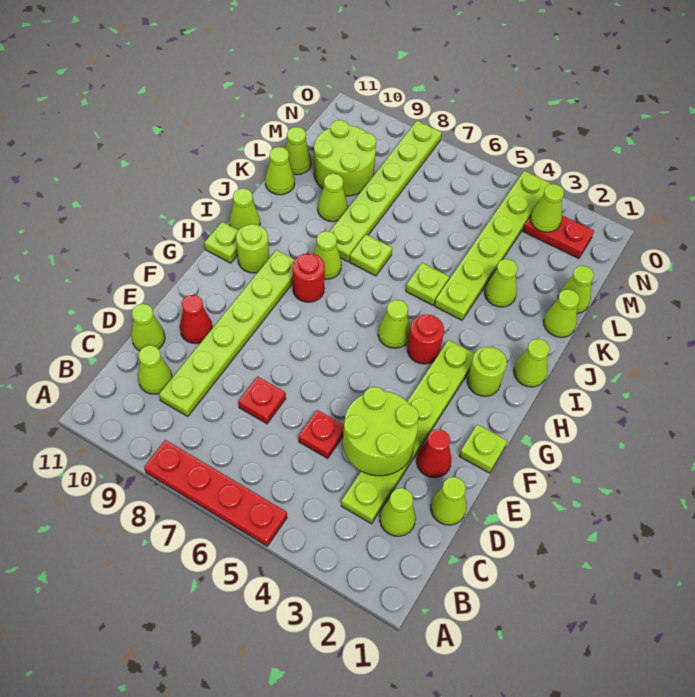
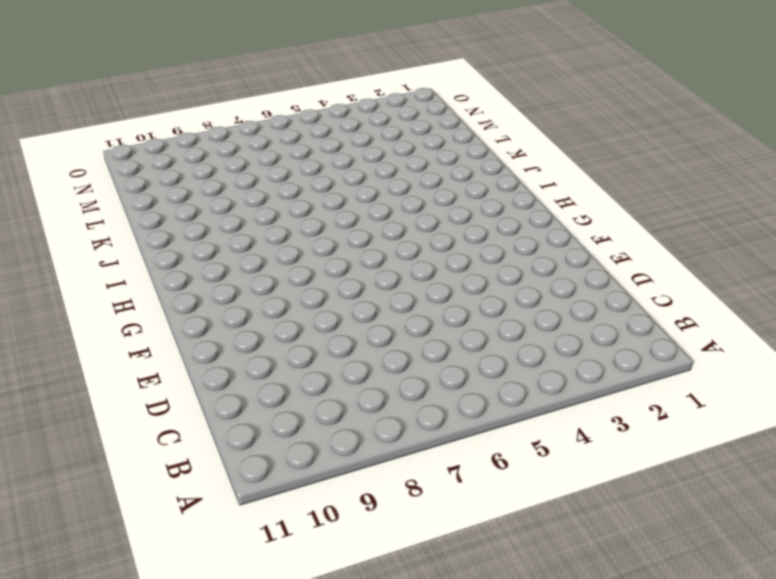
none -> red plate A5:A8 level 1
none -> lime cone C2 level 1
none -> lime plate C3:H3 level 1
none -> lime plate C9:H9 level 1

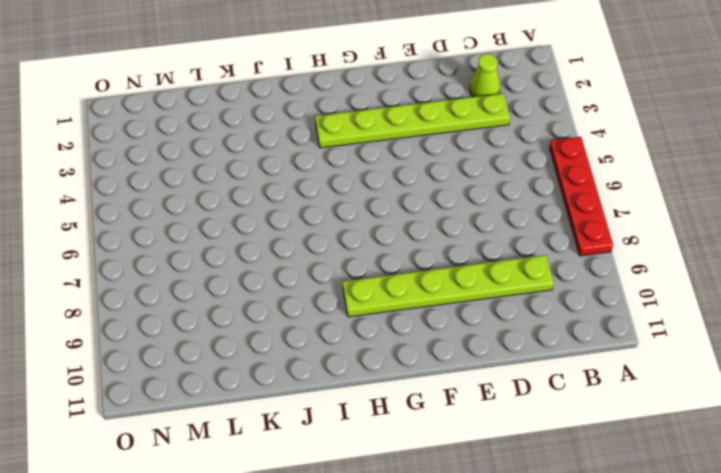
none -> lime cone C10 level 1
none -> lime cone D1 level 1
none -> red plate D5 level 1
none -> red plate D7 level 1

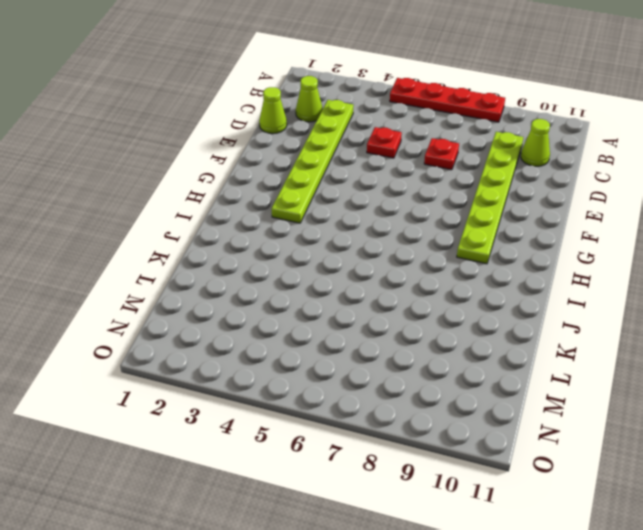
none -> lime cone D11 level 1
none -> red cone E2 level 1
none -> red cone E10 level 1
none -> lime plate F1 level 1

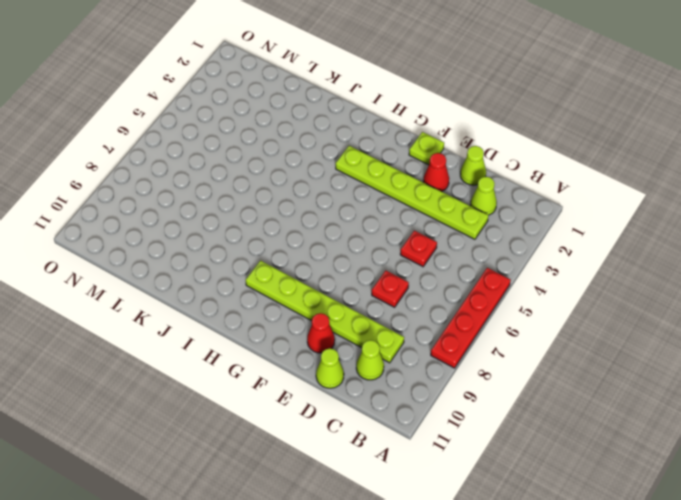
none -> lime round brick H2 level 1
none -> red round brick H4 level 1
none -> lime cone H5 level 1
none -> red round brick H8 level 1

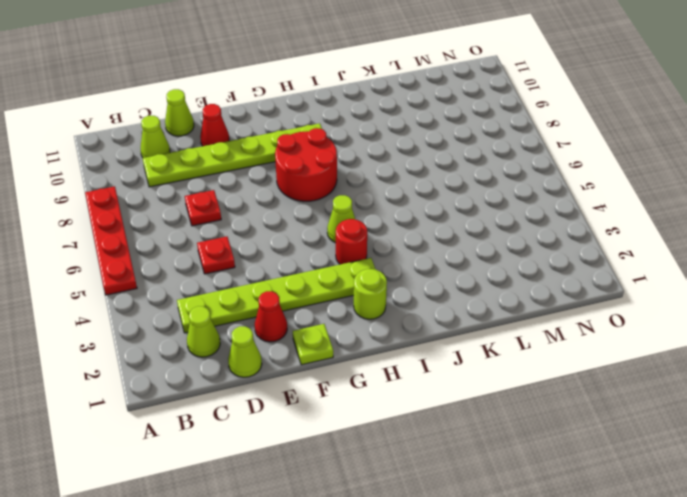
red round brick G7:H8 level 1 -> red round brick H8 level 1
none -> lime round brick H10 level 1
none -> lime plate H11 level 1
none -> lime cone I1 level 1
none -> lime cone I8 level 1

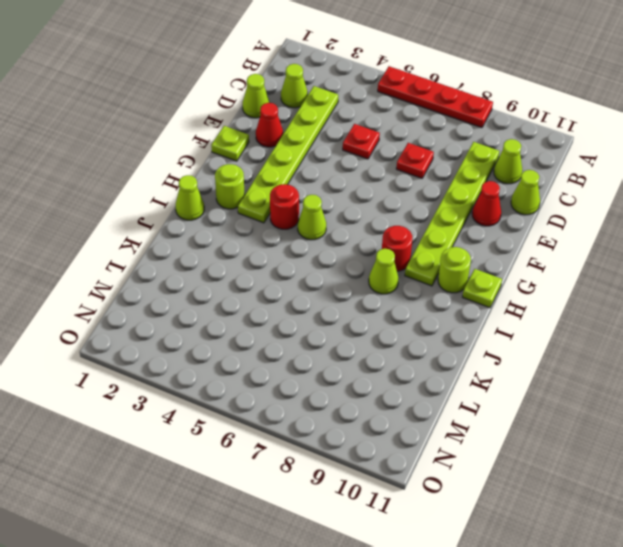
none -> lime cone I11 level 1
none -> lime plate J4:O4 level 1
none -> lime plate J5 level 1
none -> lime plate J7 level 1

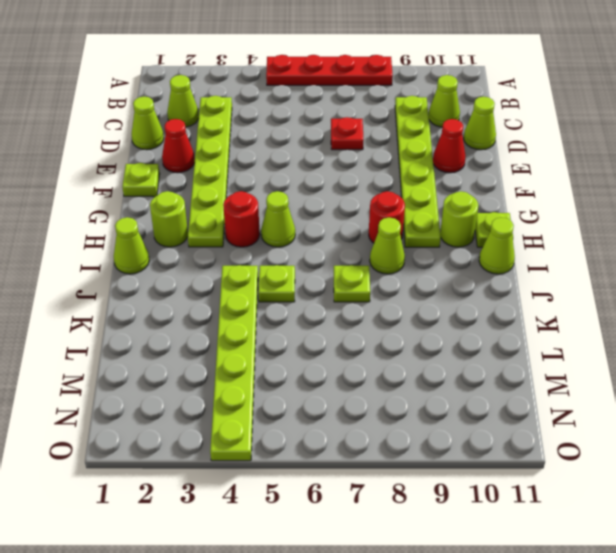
none -> red plate D5 level 1
none -> lime plate J8:O8 level 1
none -> lime cone K1 level 1
none -> lime cone K3 level 1

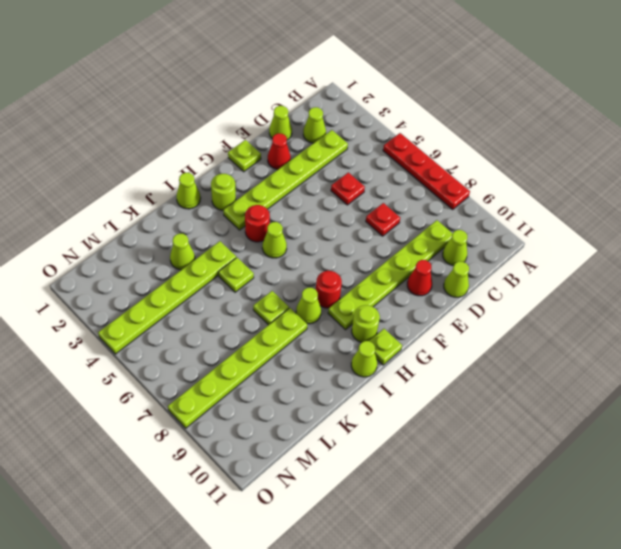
none -> lime cone K1 level 1
none -> lime cone K9 level 1
none -> lime cone K11 level 1
none -> lime cone L1 level 1

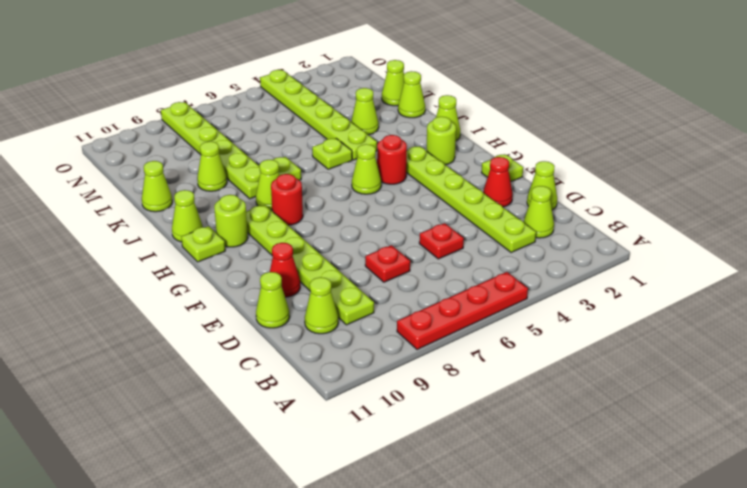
none -> lime round brick L9:M10 level 1
none -> lime cone L11 level 1
none -> red plate N2:N3 level 1
none -> lime round brick D3:E4 level 2

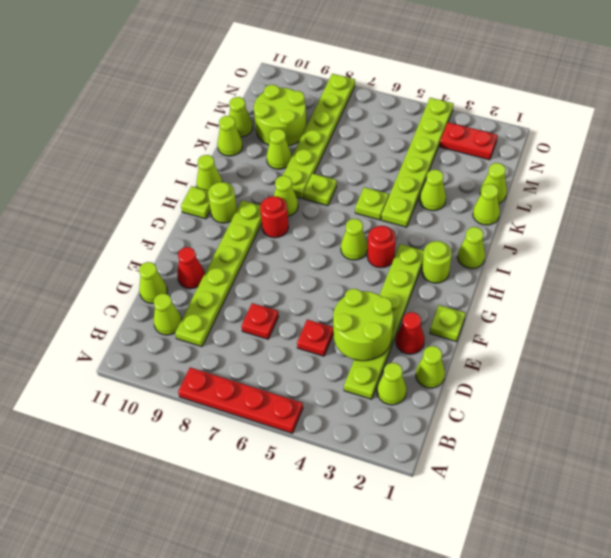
none -> lime cone N3 level 2

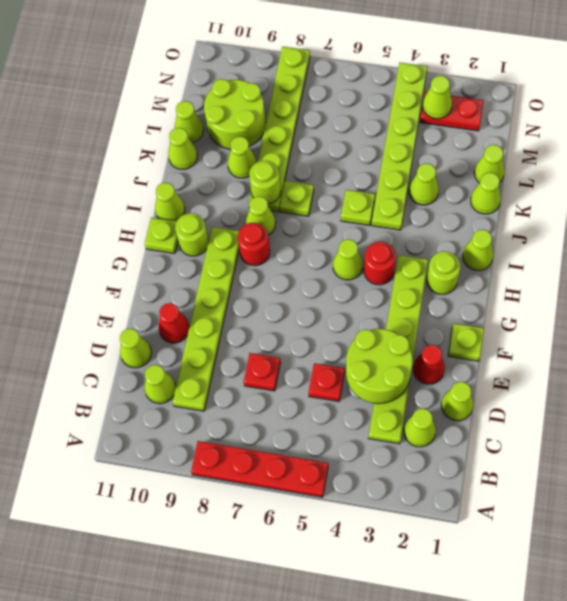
lime round brick J8 level 2 -> none

